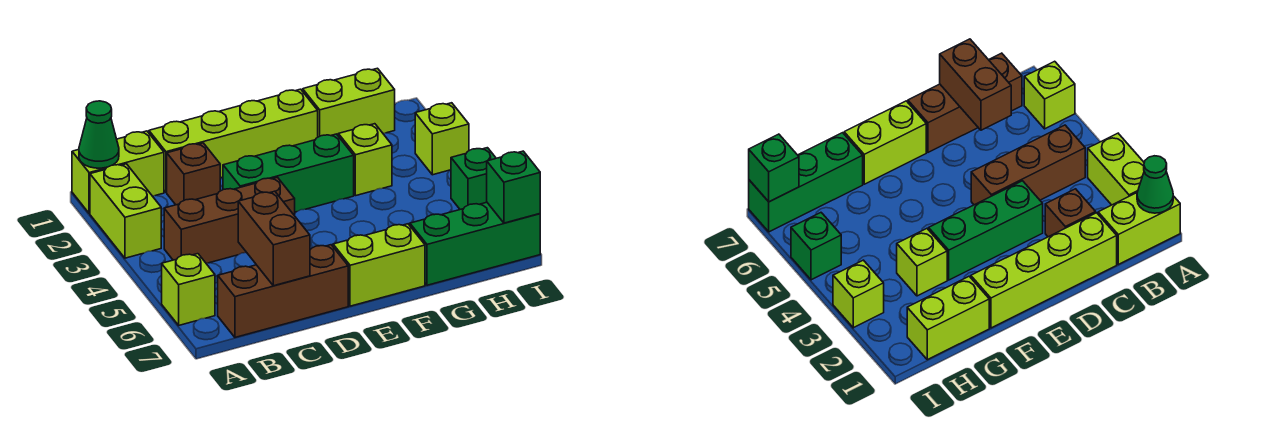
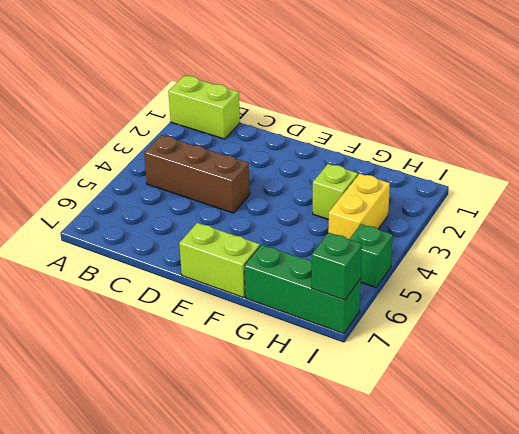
yellow brick H3:H4 level 1 -> none
none -> lime brick A2:A3 level 1
none -> lime brick A6 level 1
none -> brown brick B7:D7 level 1

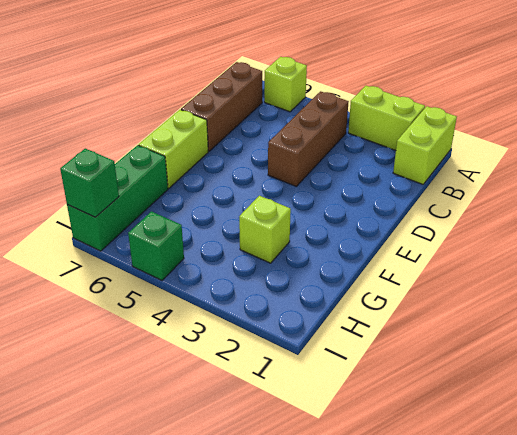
none -> lime brick C1:F1 level 1
none -> brown brick C2 level 1
none -> green brick D3:F3 level 1

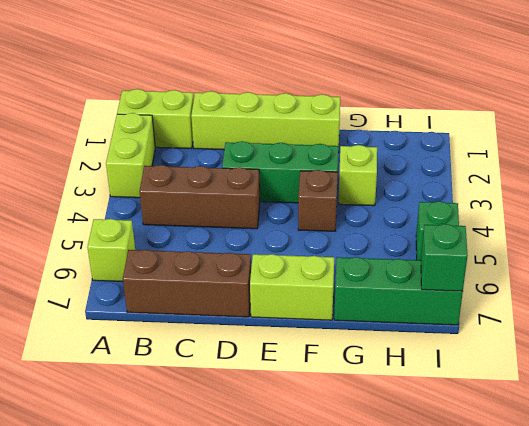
brown brick F4 level 1 -> brown brick C2 level 1
none -> lime brick G1:H1 level 1
none -> lime brick I3 level 1
none -> green cone A1 level 2

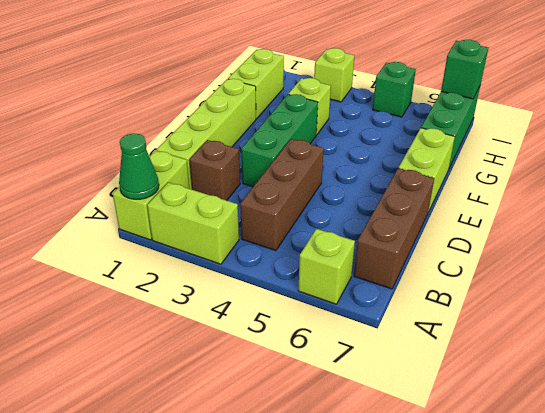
none -> brown brick C6:C7 level 2

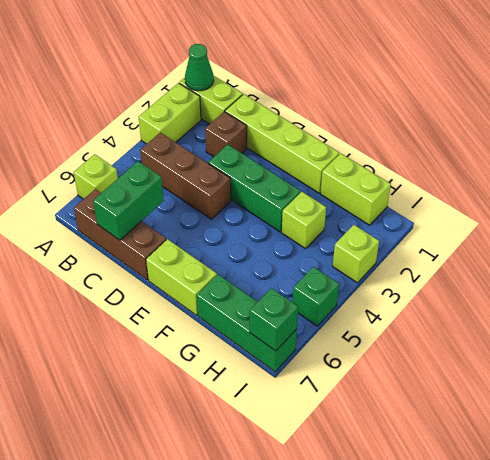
green brick C6:C7 level 2 -> brown brick C6:C7 level 2

